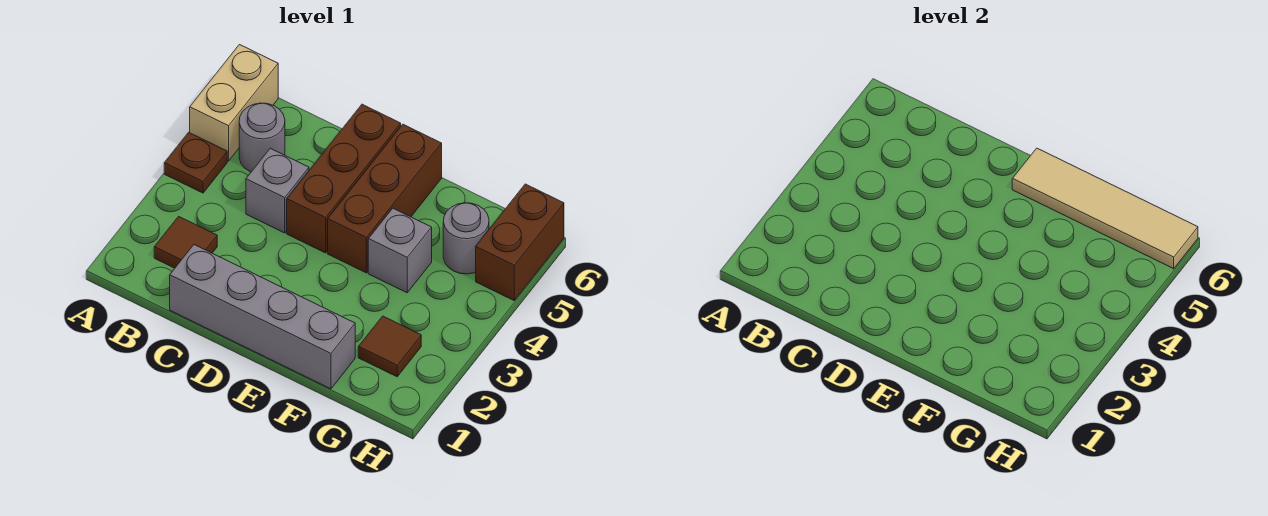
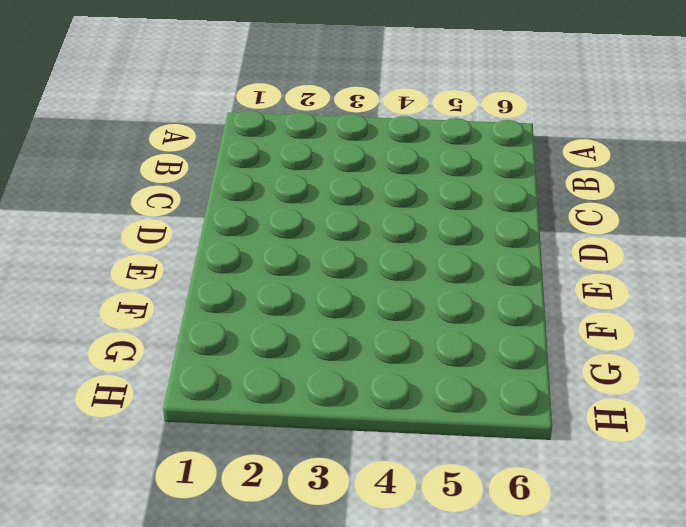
none -> brown plate A4 level 1
none -> tan brick A5:A6 level 1
none -> brown tile B2 level 1

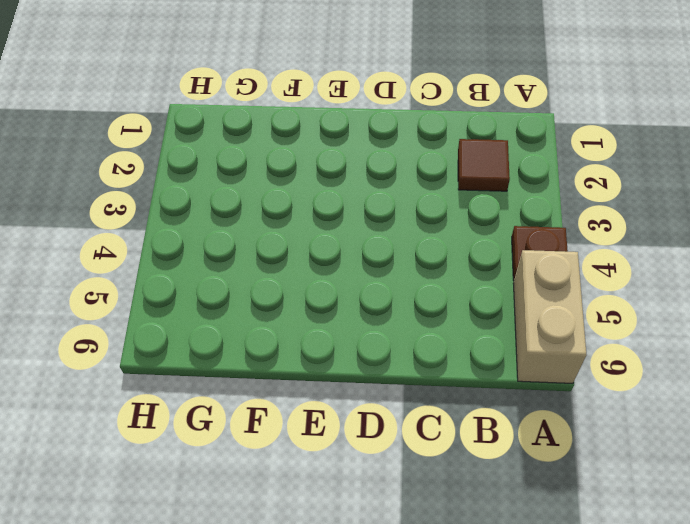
none -> grey round brick B5 level 1
none -> grey brick C1:F1 level 1
none -> grey brick C4 level 1

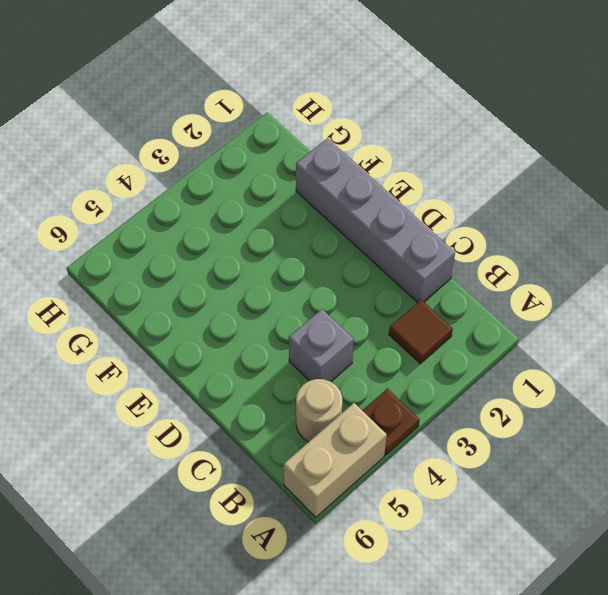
tan round brick B5 level 1 -> grey round brick B5 level 1
none -> brown brick D4:D6 level 1
none -> brown brick E4:E6 level 1
none -> grey brick F4 level 1

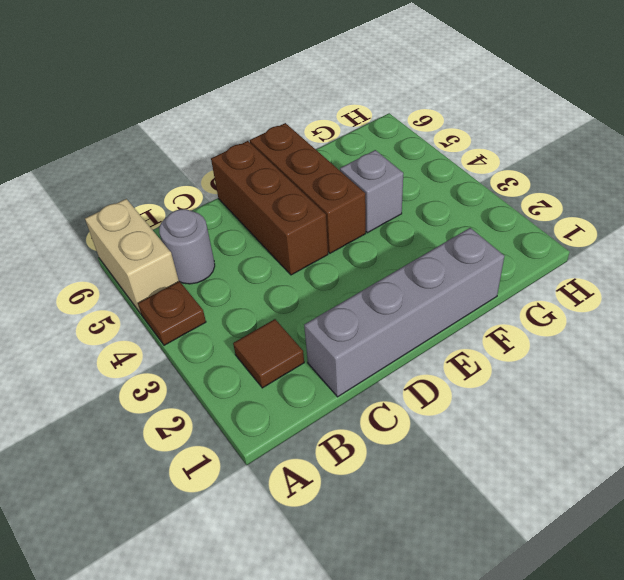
none -> grey brick C4 level 1
none -> brown tile G2 level 1
none -> grey round brick G5 level 1

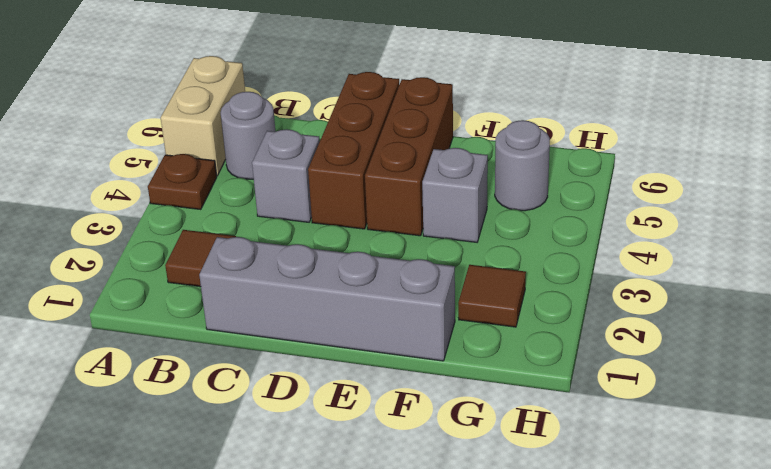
none -> brown brick H5:H6 level 1
none -> tan tile E6:H6 level 2

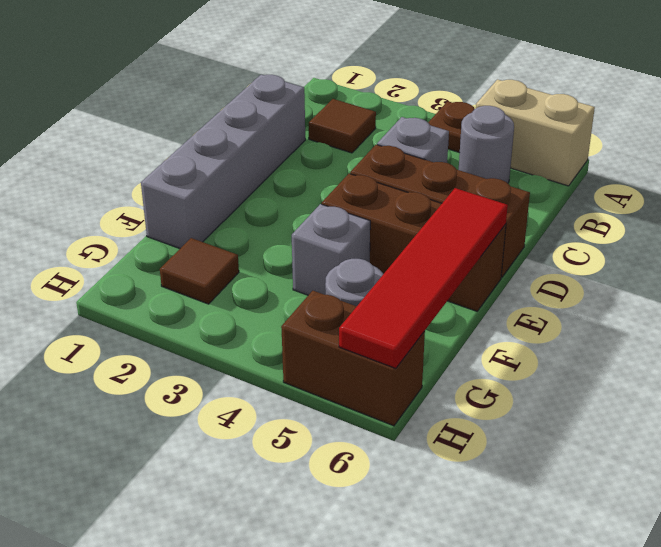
red tile E6:H6 level 2 -> tan tile E6:H6 level 2

